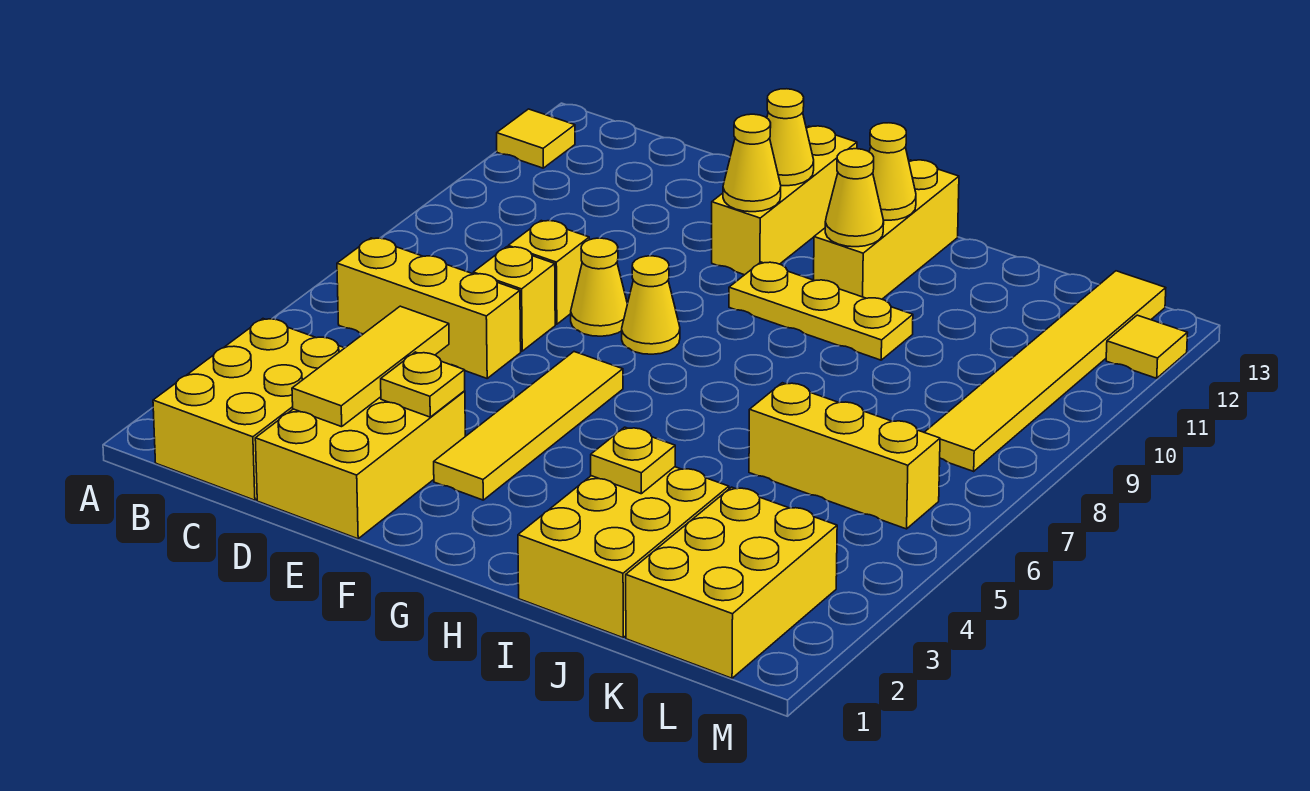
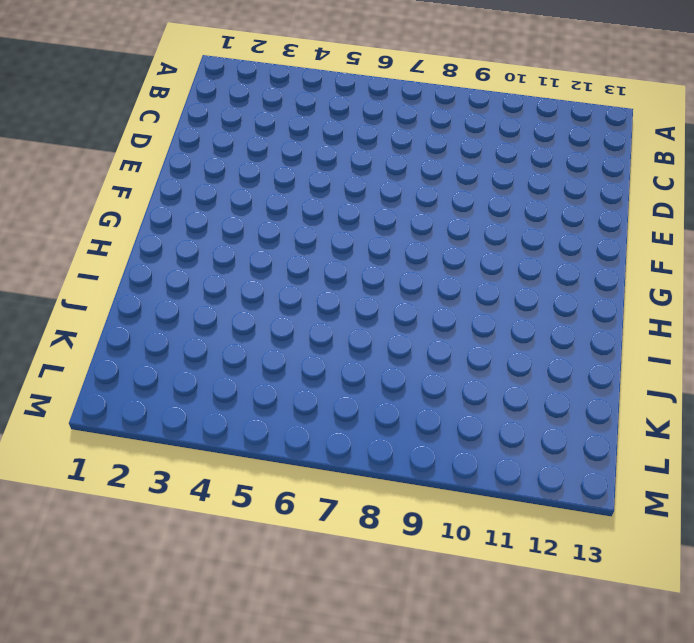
none -> yellow tile A12 level 1
none -> yellow brick B1:C3 level 1
none -> yellow brick B6:D6 level 1

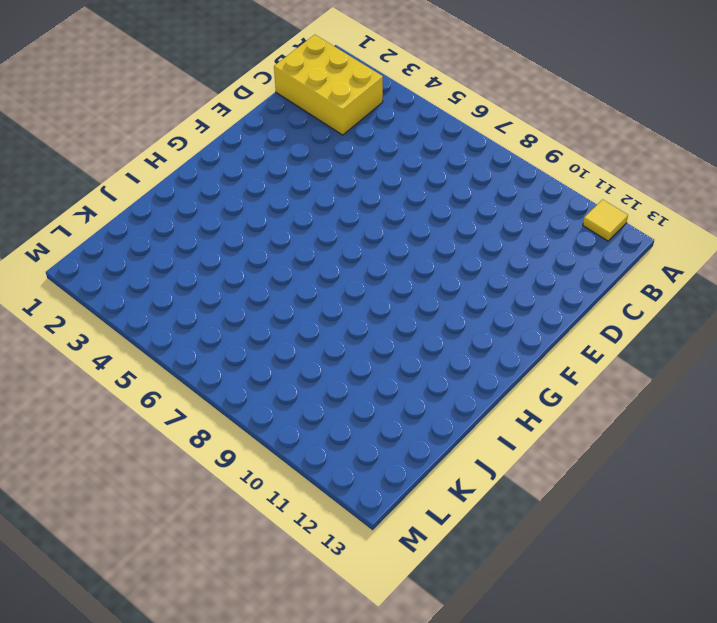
none -> yellow brick B6:D6 level 1
none -> yellow brick D1:E3 level 1
none -> yellow brick D7 level 1

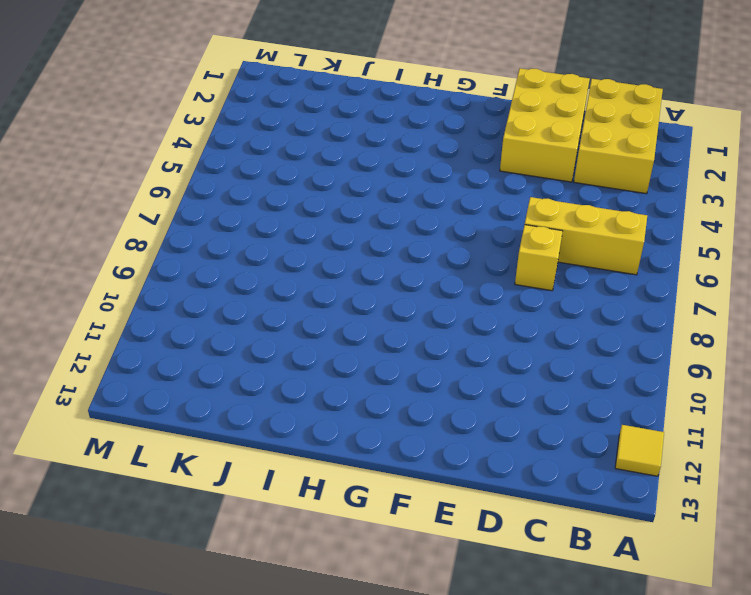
none -> yellow brick D8 level 1
none -> yellow cone E8 level 1
none -> yellow tile F3:F6 level 1

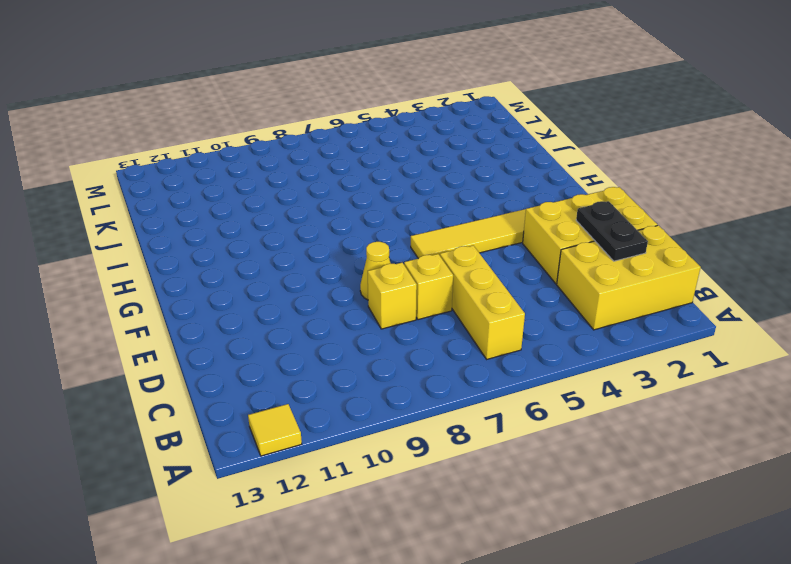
black plate C2:D2 level 2 -> yellow tile D2:D4 level 2
none -> yellow cone F8 level 1
none -> yellow brick F11:F13 level 1
none -> yellow plate G10:I10 level 1

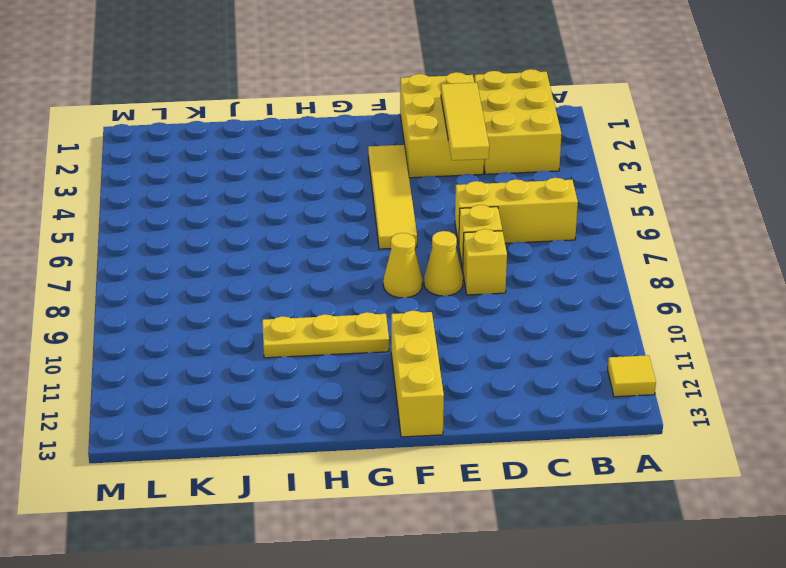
none -> yellow brick H11:H13 level 1
none -> yellow brick I1:J3 level 1
none -> yellow brick J6:L6 level 1

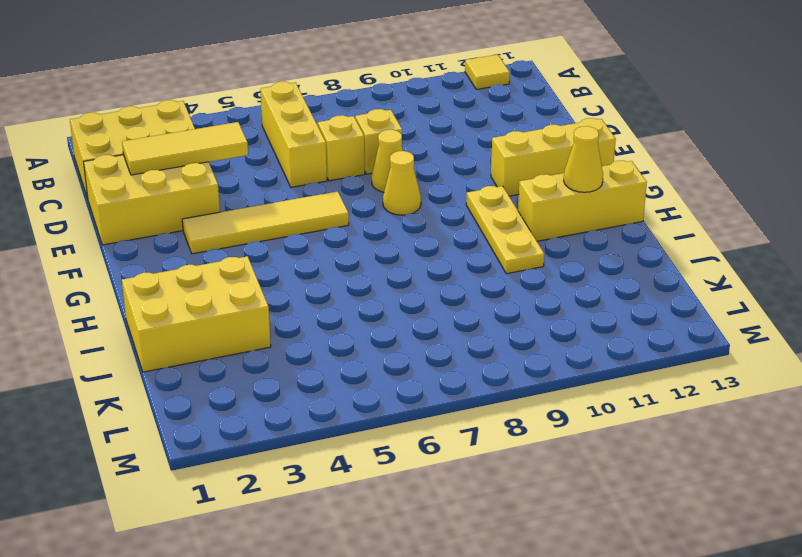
none -> yellow brick J6:L6 level 1
none -> yellow brick K1:L3 level 1
none -> yellow tile L8:L13 level 1

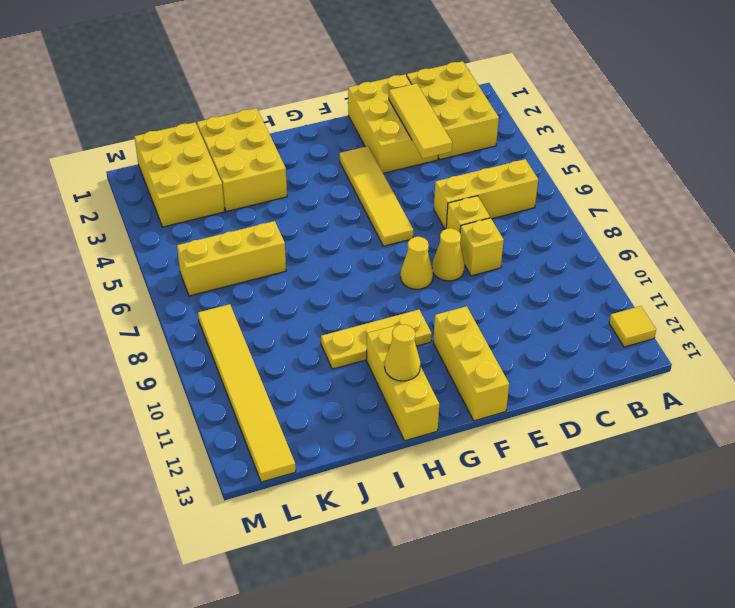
none -> yellow tile M12 level 1
none -> yellow plate E3 level 2
none -> yellow cone F11 level 2

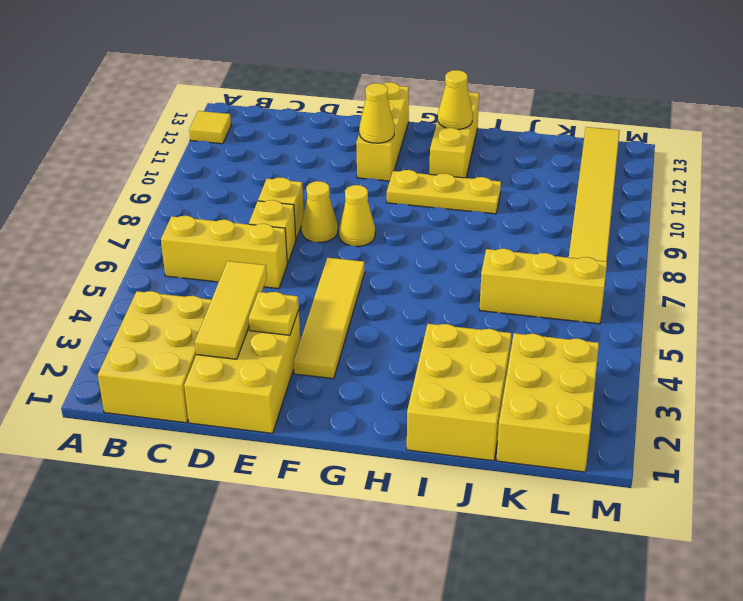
none -> yellow tile M12 level 1
none -> yellow cone F12 level 2
none -> yellow cone H11 level 2

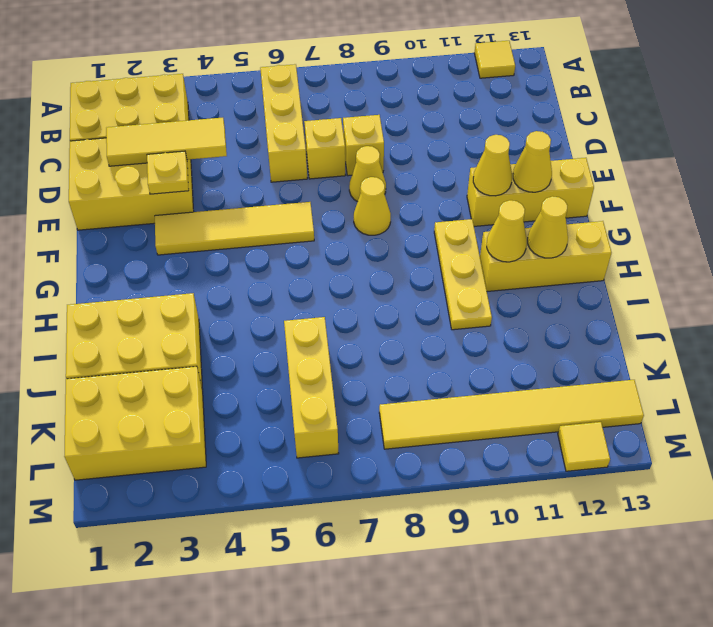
none -> yellow plate I3 level 2

